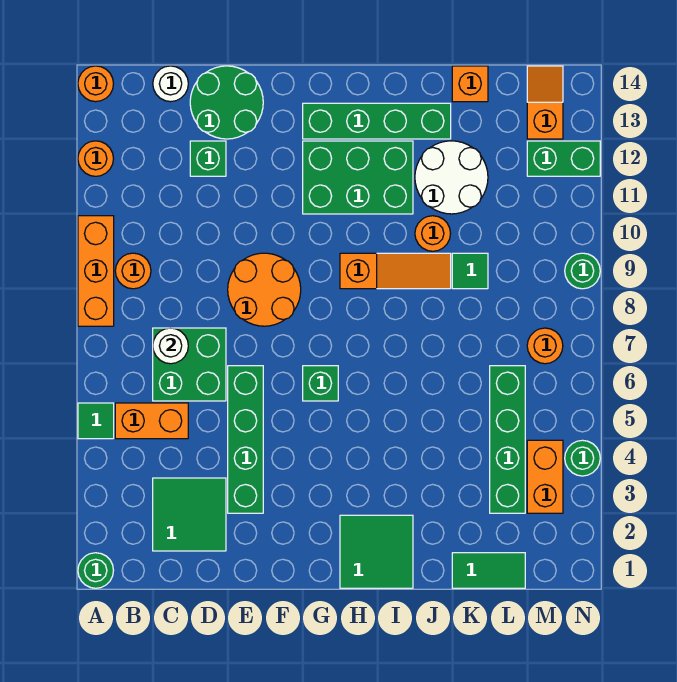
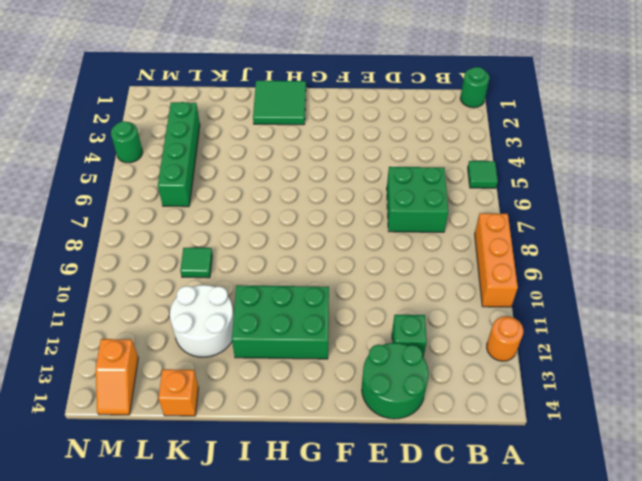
none -> orange round brick A14 level 1
none -> orange brick B5:C5 level 1
none -> orange round brick B9 level 1
none -> green tile C2:D3 level 1

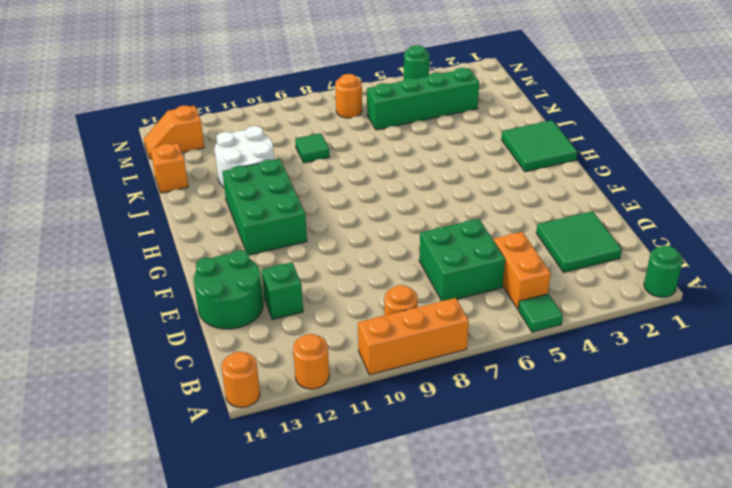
none -> white round brick C14 level 1
none -> green brick E3:E6 level 1
none -> orange round brick E8:F9 level 1
none -> green brick G6 level 1

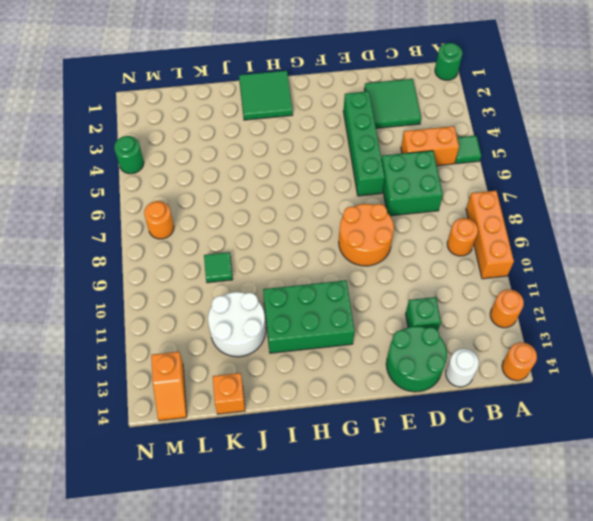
none -> green brick G6 level 1
none -> green brick G13:J13 level 1
none -> orange slope H9:J9 level 1 top H
none -> orange round brick J10 level 1

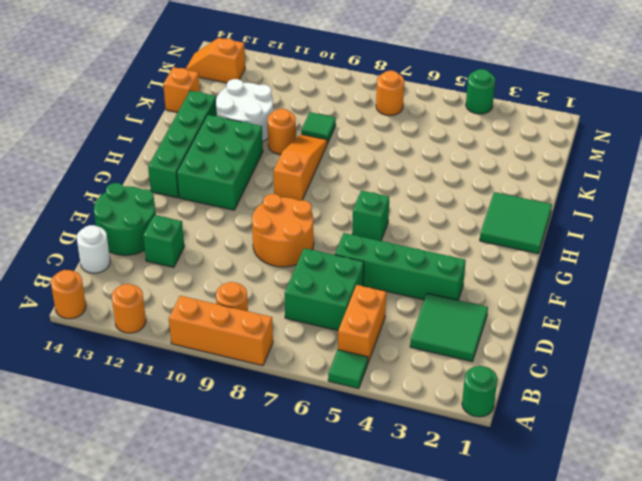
none -> green tile K1:L1 level 1
none -> green brick L3:L6 level 1
none -> orange brick M3:M4 level 1
none -> green brick M12:N12 level 1

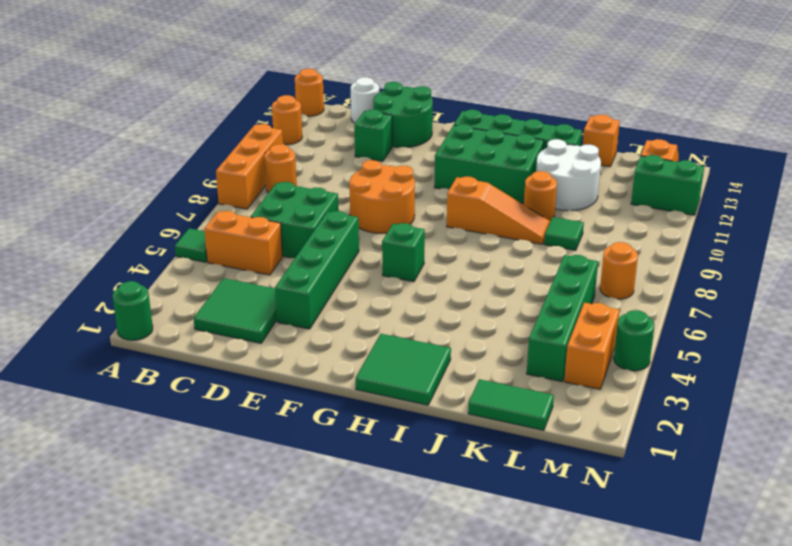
none -> green round brick N9 level 1
none -> white round brick C7 level 2

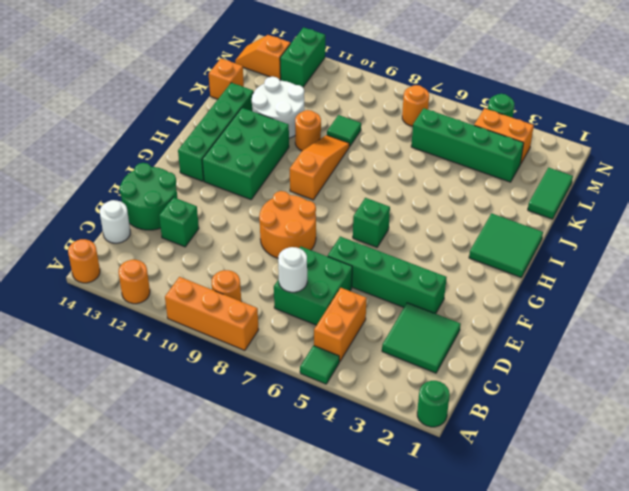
none -> green round brick N9 level 1

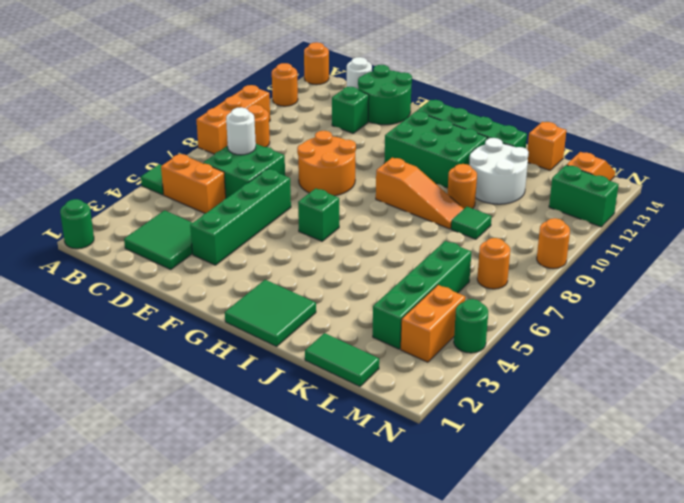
orange round brick N9 level 1 -> green round brick N9 level 1

